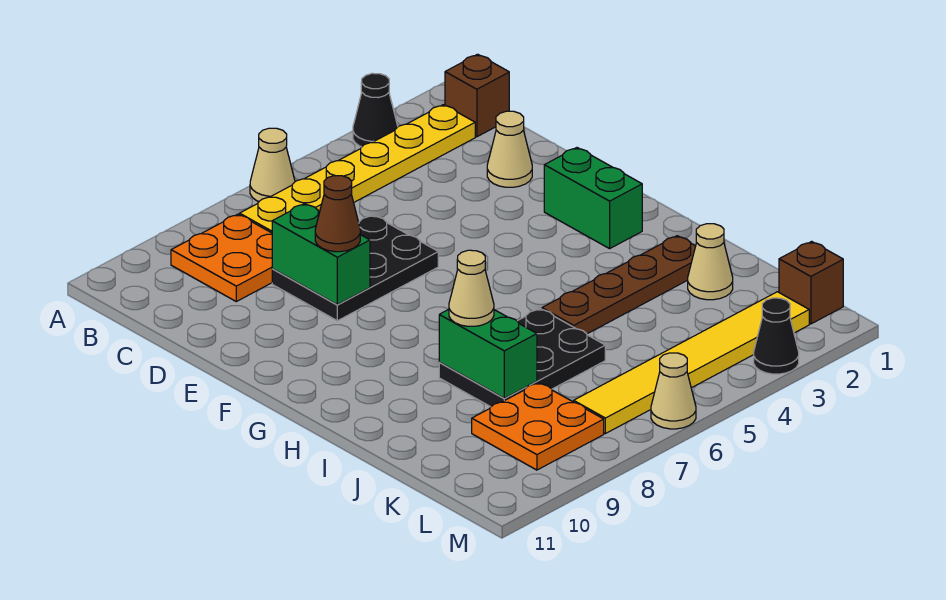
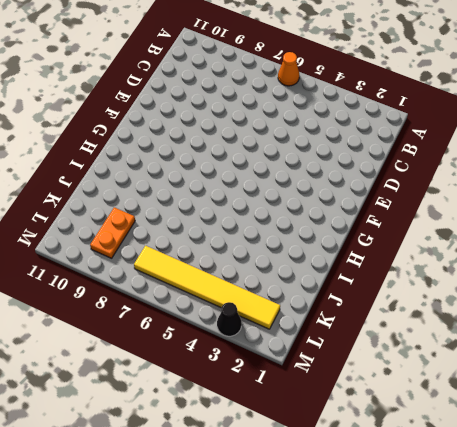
orange cone A6 level 1 -> tan cone A6 level 1
orange plate K9:L9 level 1 -> orange plate K8:L9 level 1
none -> black cone A3 level 1
none -> brown brick B1 level 1
none -> yellow plate B2:B7 level 1

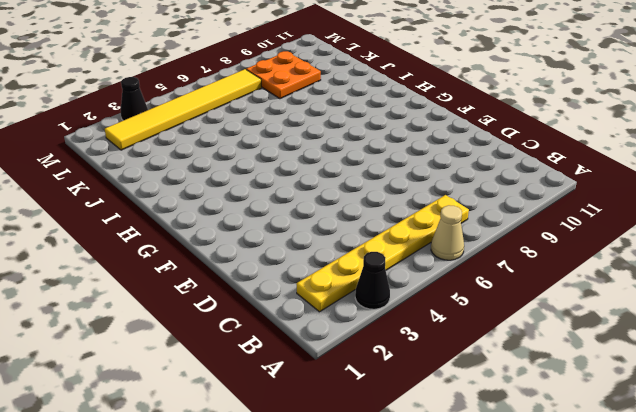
none -> brown brick B1 level 1
none -> orange plate B8:C9 level 1
none -> tan cone D2 level 1

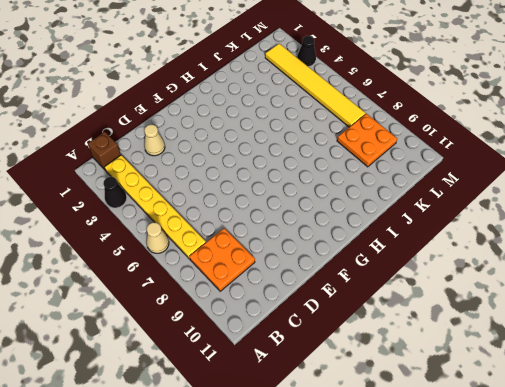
none -> black plate D6:E8 level 1
none -> green brick F2:G2 level 1
none -> brown plate I2:I5 level 1

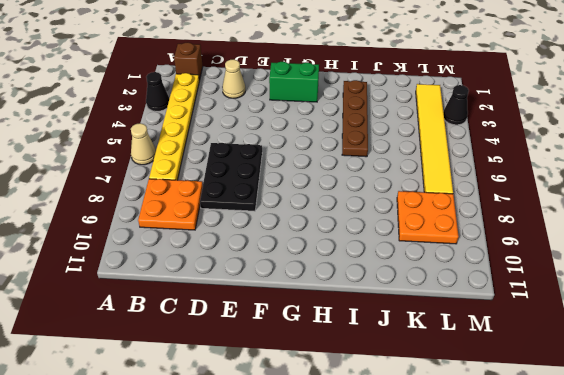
none -> black plate I6:J8 level 1
none -> tan cone J2 level 1
none -> brown brick L1 level 1

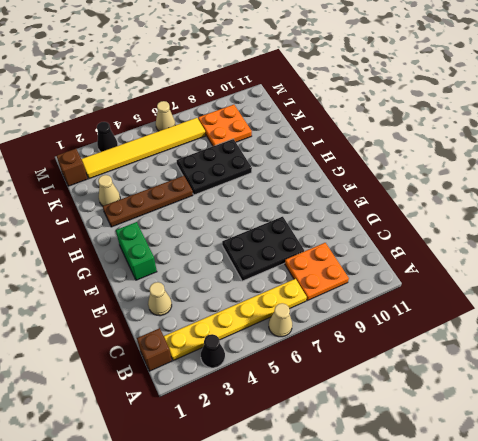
none -> green brick D8:E8 level 2
none -> green brick I8:J8 level 2
none -> brown cone E8 level 3

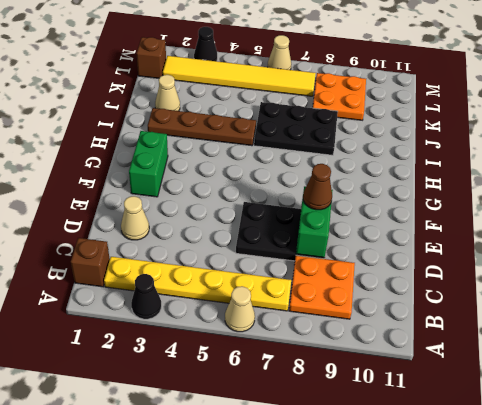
none -> green brick I8:J8 level 2
none -> tan cone I8 level 3

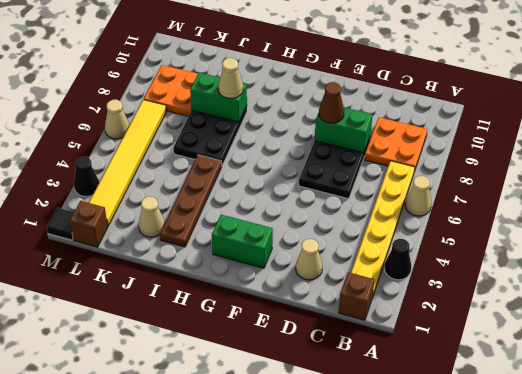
black tile M1 level 1 -> none

